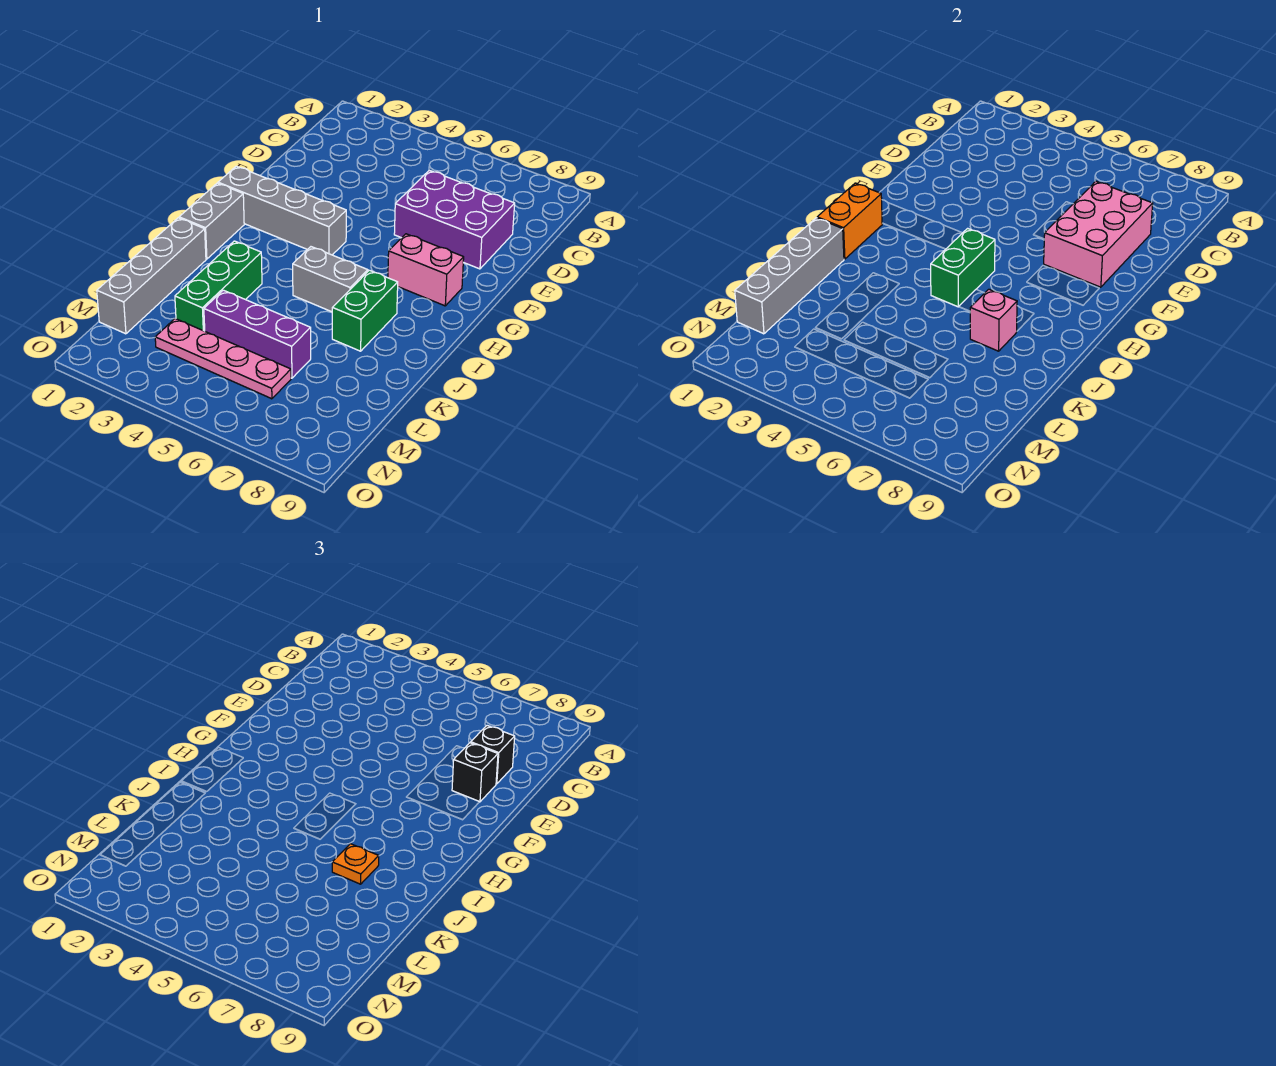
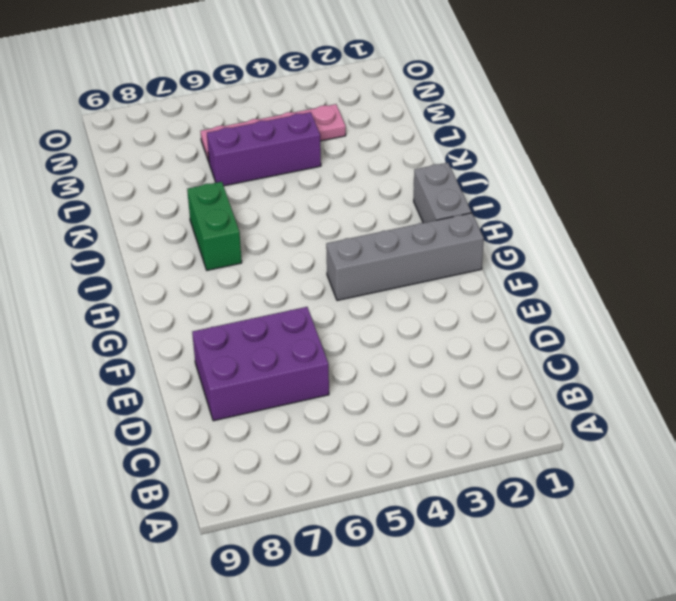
none -> pink brick G7:G8 level 1
none -> grey brick I5:I6 level 1
none -> grey brick J1:M1 level 1

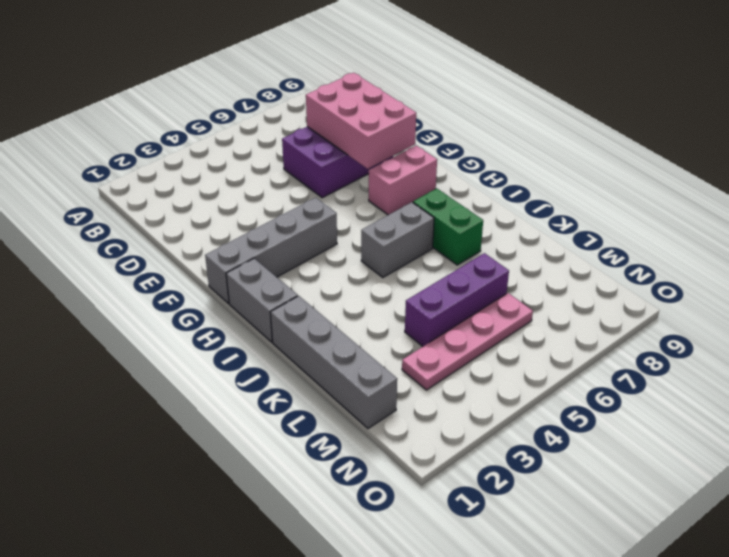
none -> green brick J3:L3 level 1
none -> orange brick H1:I1 level 2
none -> green brick H5:I5 level 2

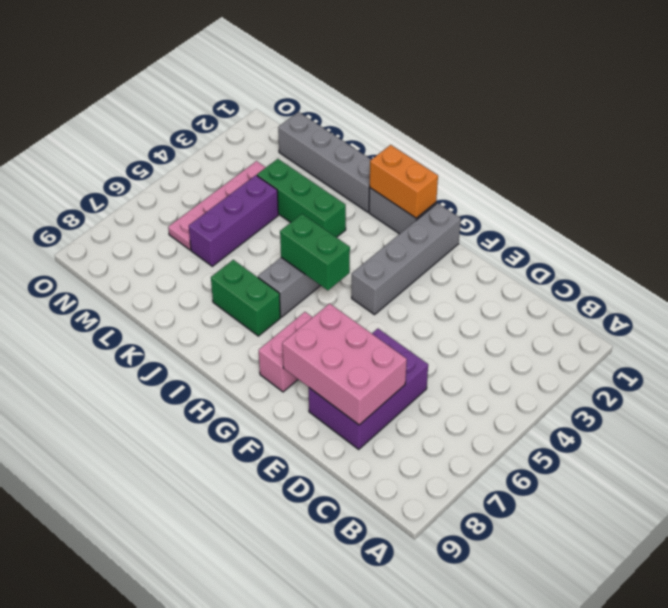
none -> grey brick J1:M1 level 2
none -> pink brick J7 level 2
none -> black brick D8 level 3

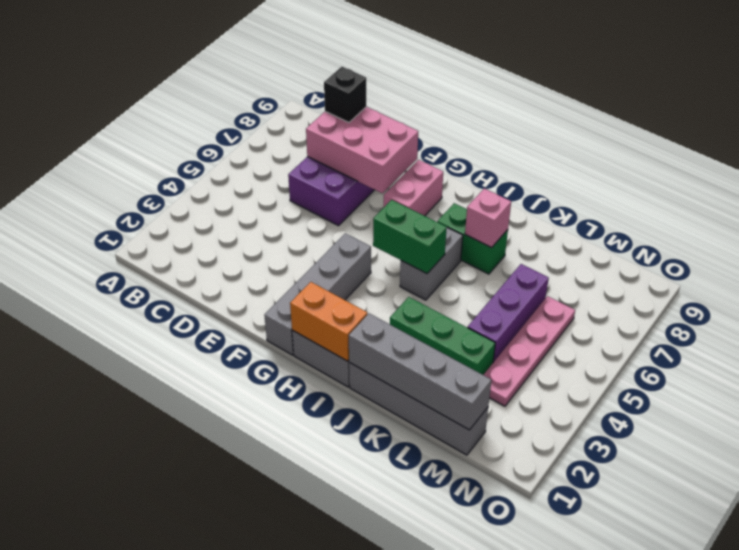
none -> black brick E8 level 3
none -> orange plate J7 level 3

